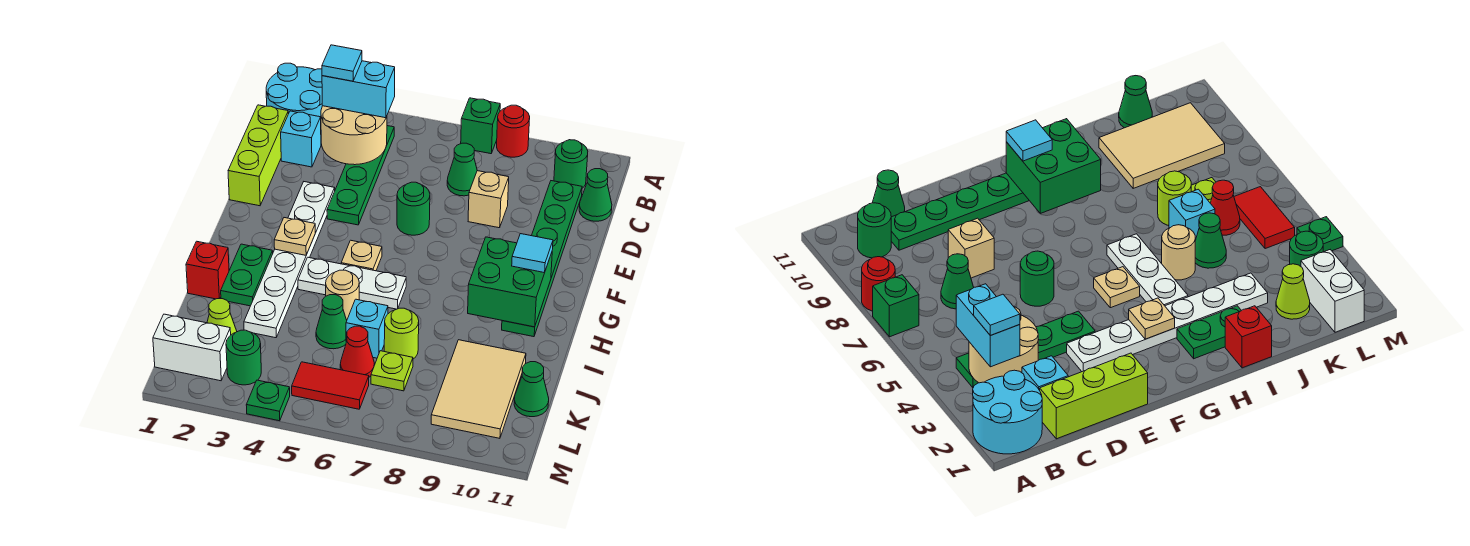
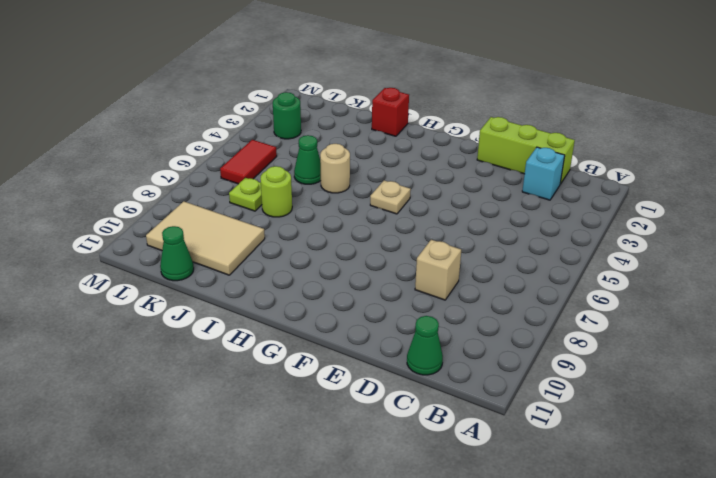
none -> cyan round brick A1:B2 level 1
none -> green brick A7 level 1
none -> red round brick A8 level 1
none -> green plate B4:E4 level 1

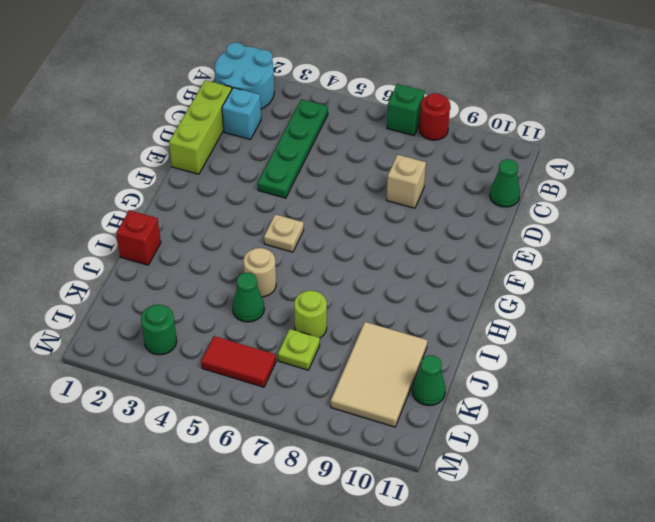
none -> green round brick B10 level 1
none -> green cone C7 level 1
none -> green plate C10:H10 level 1
none -> white plate E3:J3 level 1

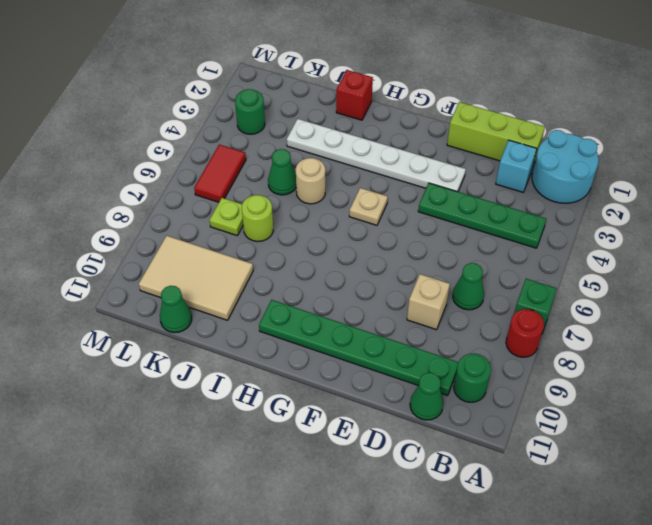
none -> green round brick E6 level 1
none -> green plate H2:I2 level 1
none -> white plate H4:H6 level 1
none -> cyan brick J6 level 1

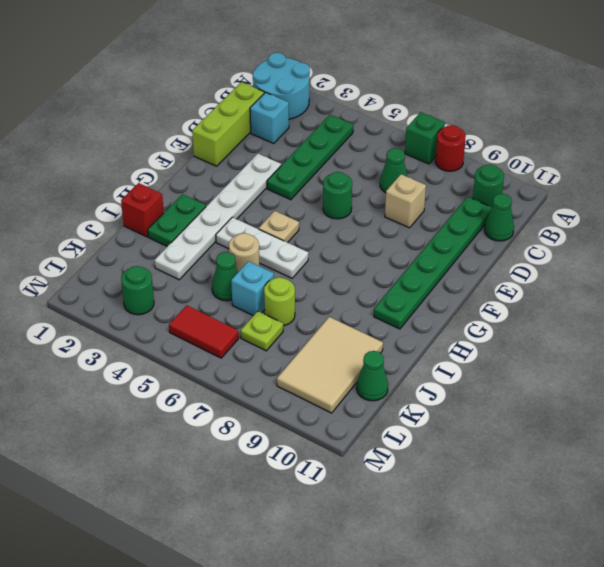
none -> lime cone K2 level 1
none -> red cone K6 level 1
none -> white brick L1:L2 level 1
none -> green plate M4 level 1

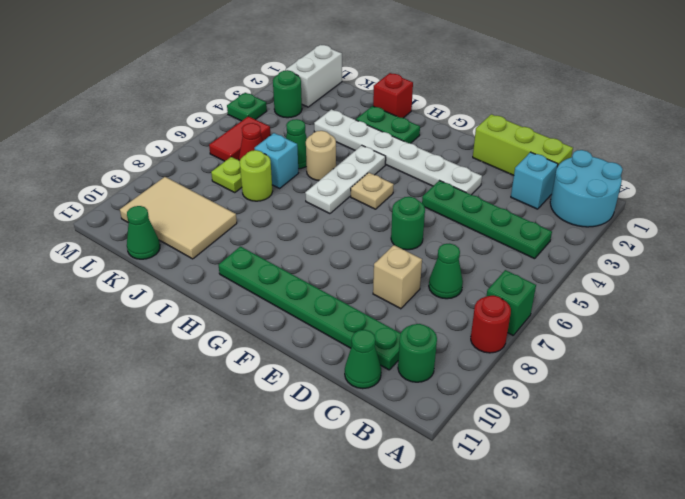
none -> lime cone K2 level 1
none -> tan round brick B3:C4 level 2
none -> tan plate G3 level 2
none -> green brick G9:H10 level 2

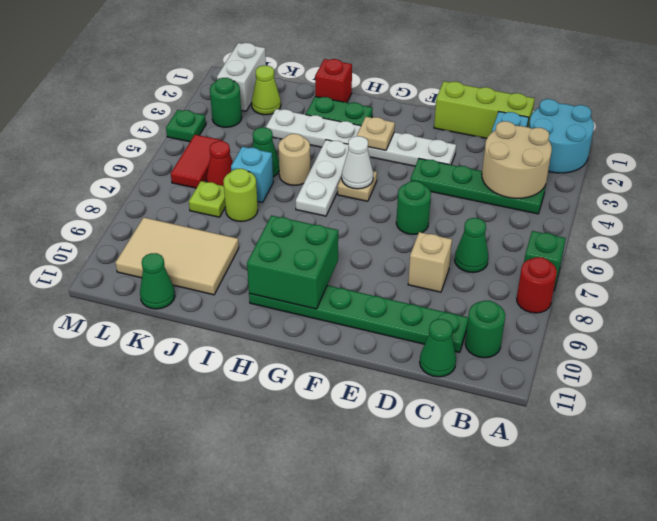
white cone G5 level 2 -> none
none -> cyan brick B3:B4 level 3
none -> cyan tile G10 level 3
none -> cyan tile B3 level 4

